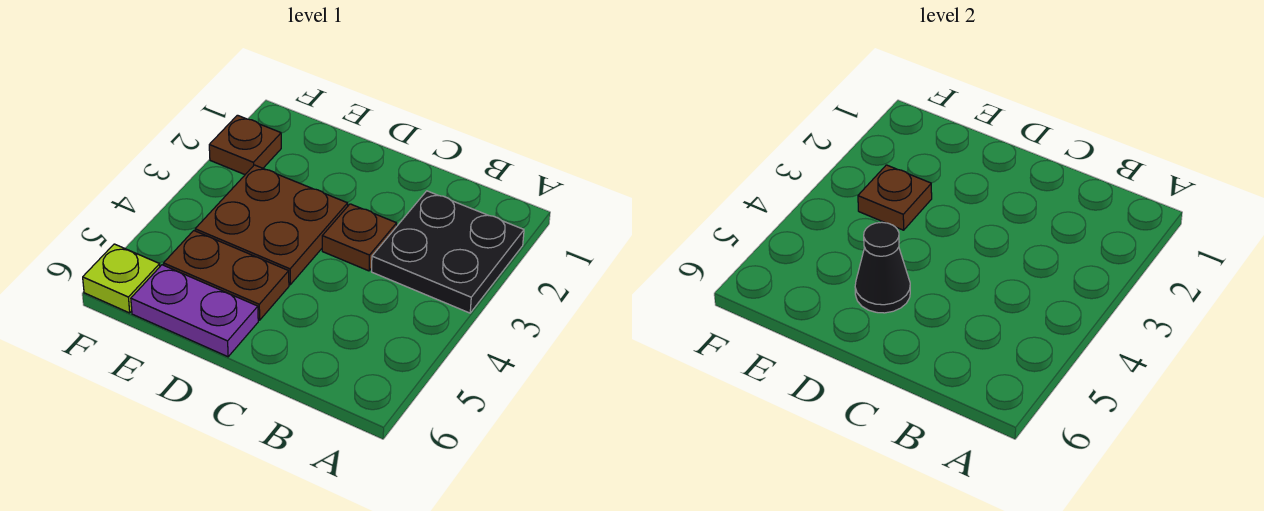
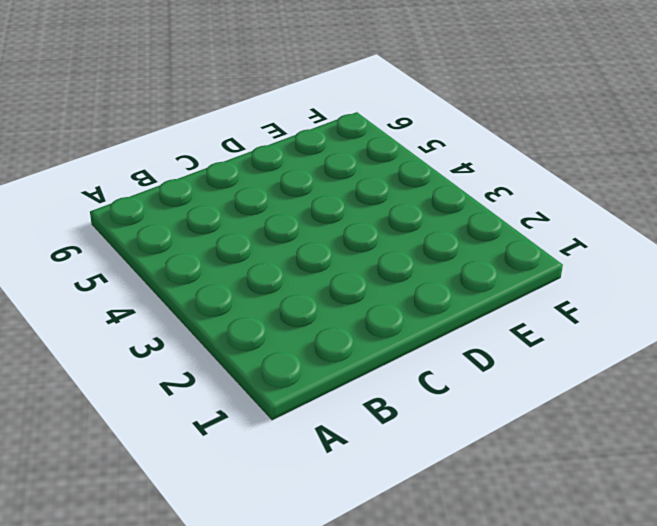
none -> black plate A2:B3 level 1
none -> brown plate C3 level 1

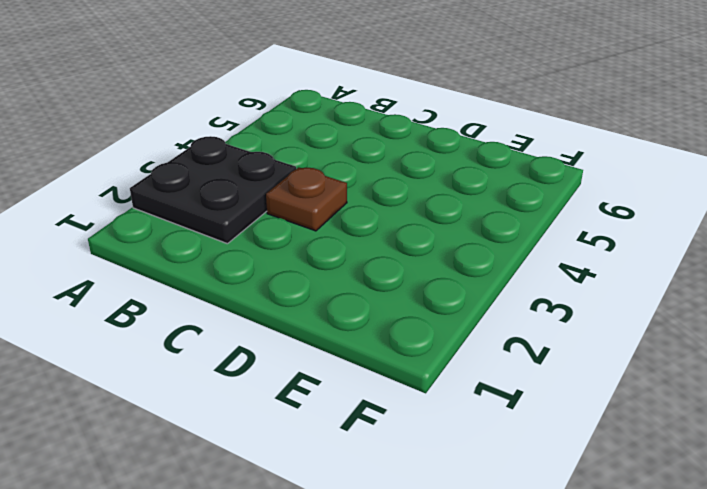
none -> brown plate D3:E4 level 1
none -> brown plate D5:E5 level 1

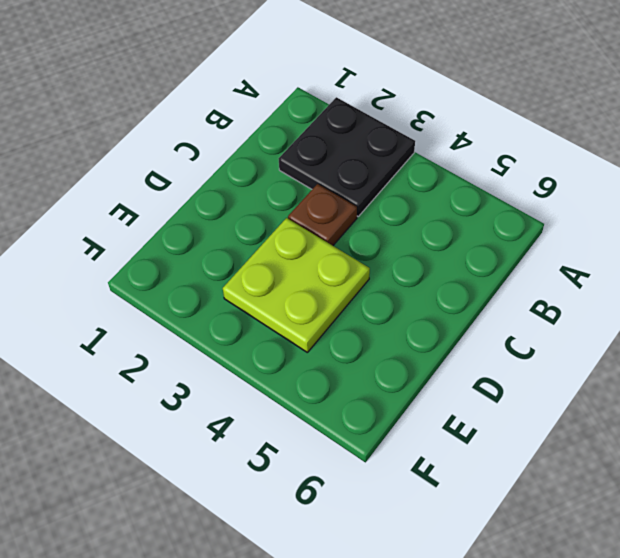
lime plate D3:E4 level 1 -> brown plate D3:E4 level 1
none -> brown plate D5:E5 level 1
none -> purple plate D6:E6 level 1

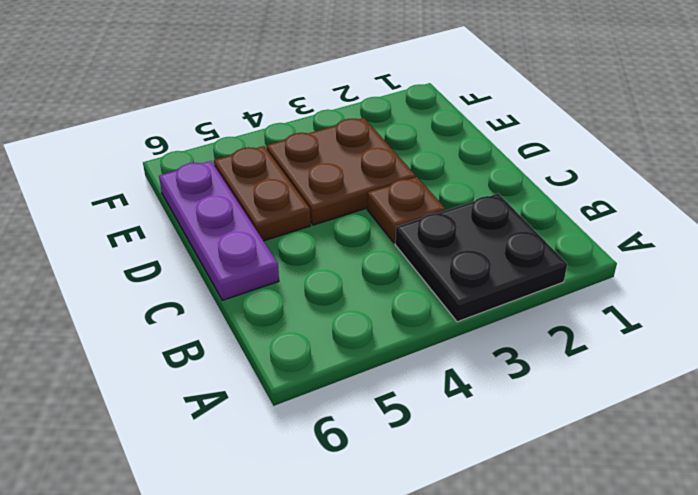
purple plate C6:E6 level 1 -> purple plate D6:E6 level 1
none -> brown plate F2 level 1
none -> lime plate F6 level 1

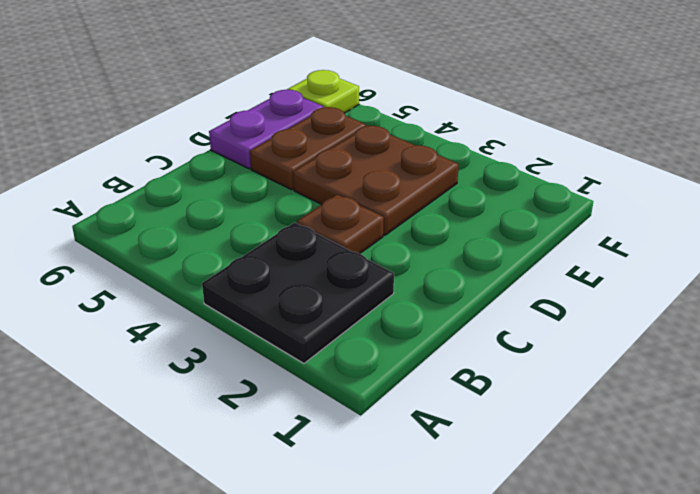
none -> brown plate F2 level 1
none -> black cone D5 level 2

